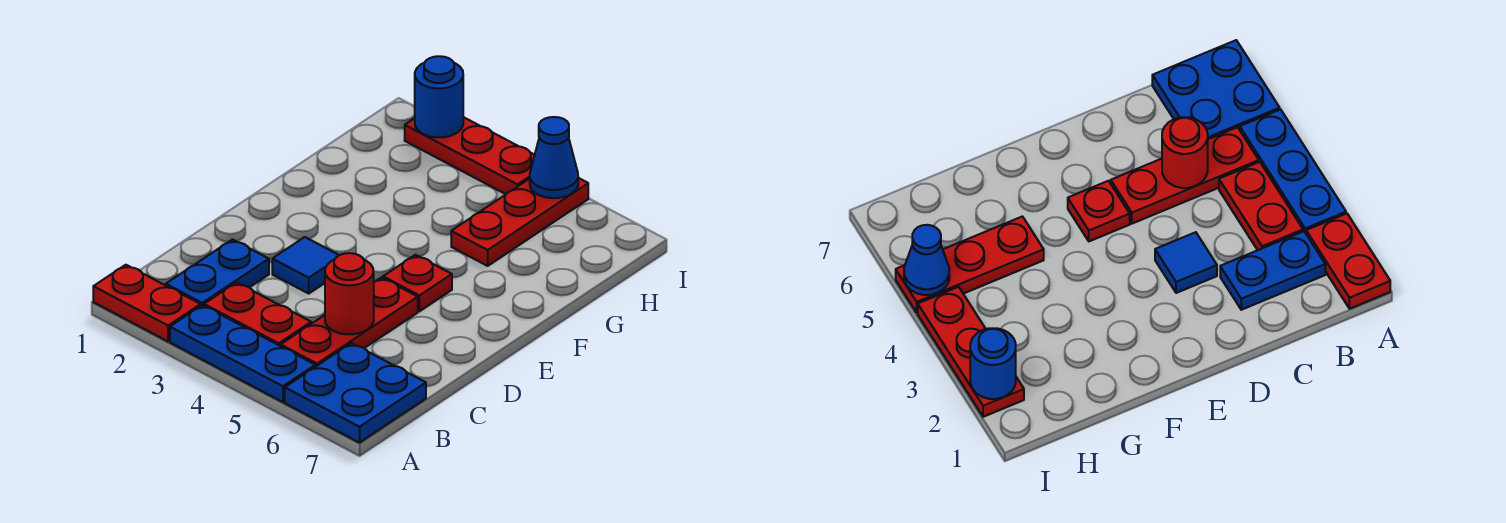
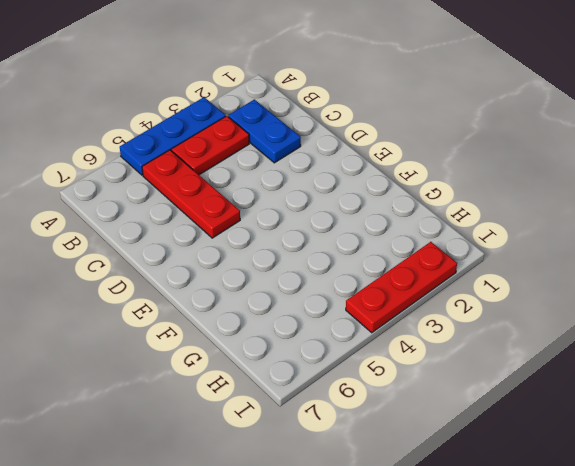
none -> red plate A1:A2 level 1
none -> blue plate A6:B7 level 1
none -> blue tile D3 level 1

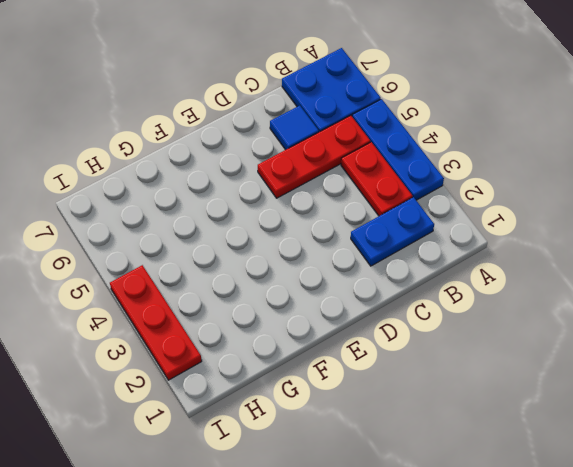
blue tile C6 level 1 -> blue tile D3 level 1
none -> red plate A1:A2 level 1
none -> red plate E5 level 1
none -> red plate G5:I5 level 1

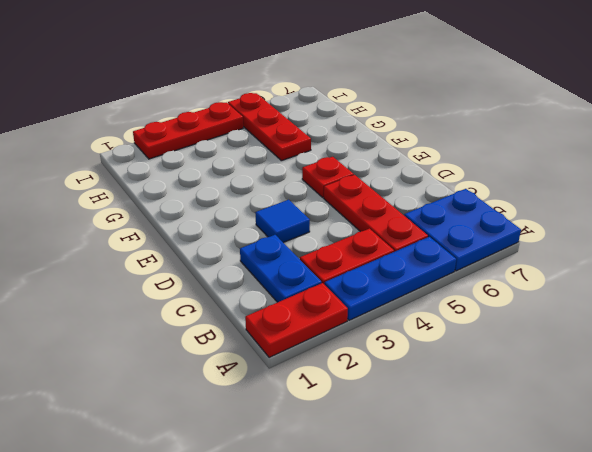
none -> red round brick C5 level 2
none -> blue round brick I2 level 2
none -> blue cone I5 level 2

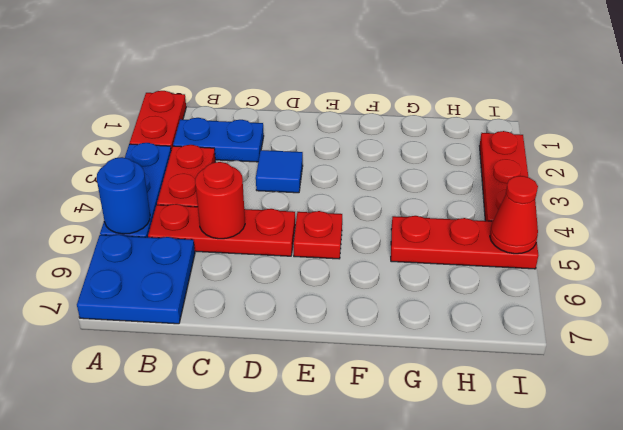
blue round brick A5 level 2 -> blue round brick I2 level 2
red cone I5 level 2 -> blue cone I5 level 2

